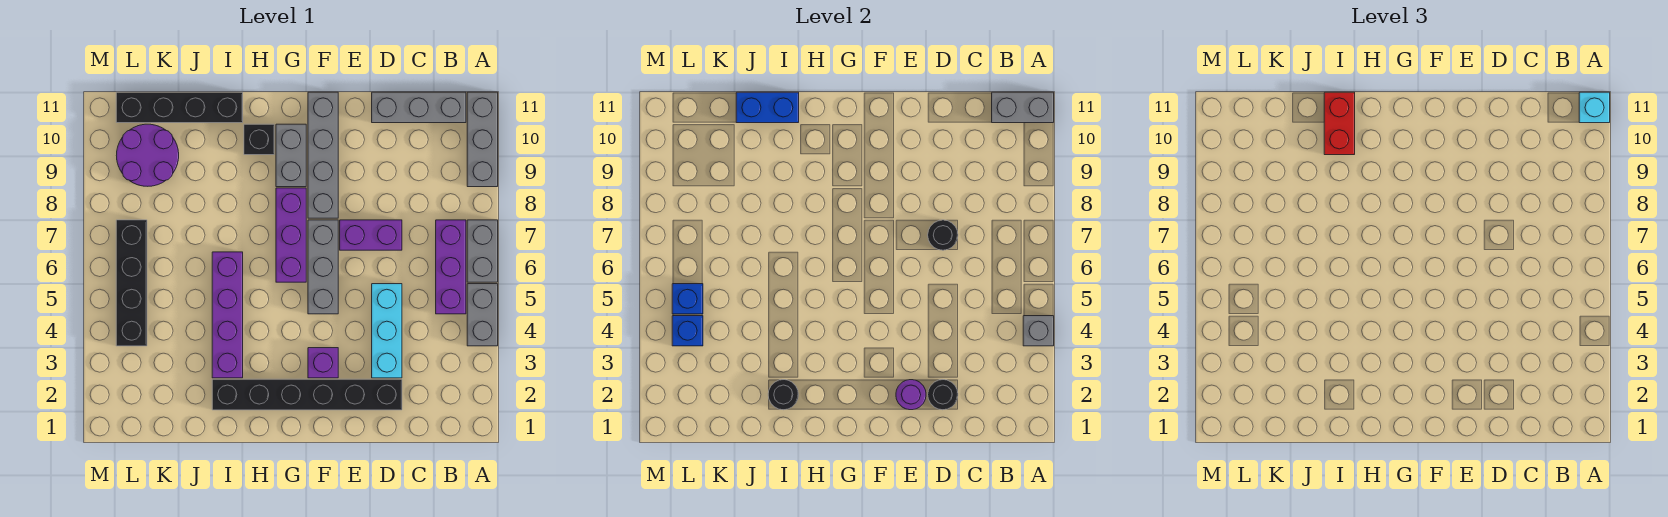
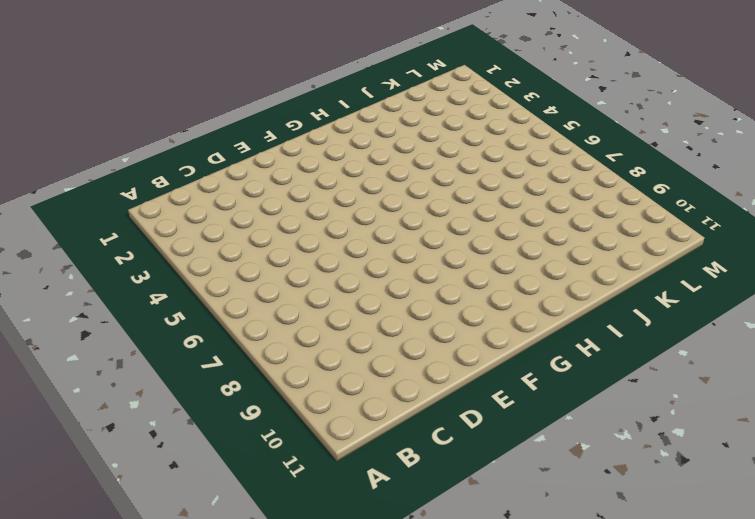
none -> grey brick A4:A5 level 1
none -> grey brick A6:A7 level 1
none -> grey brick A9:A11 level 1

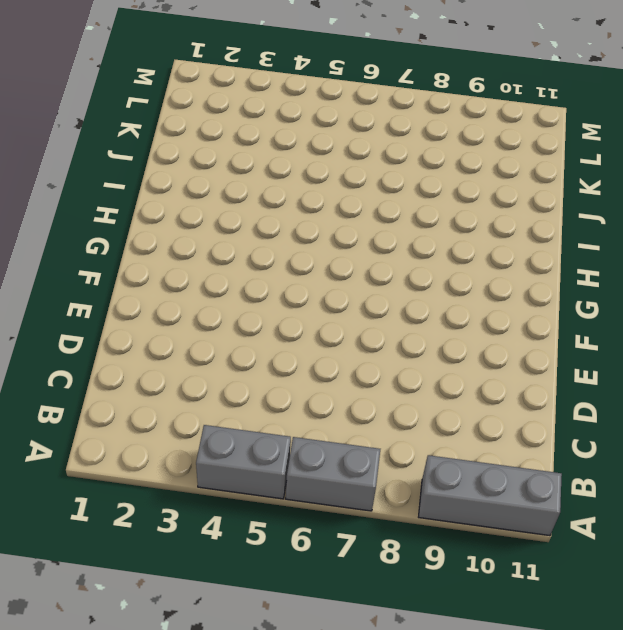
none -> purple brick B5:B7 level 1
none -> grey brick B11:D11 level 1
none -> black brick D2:I2 level 1

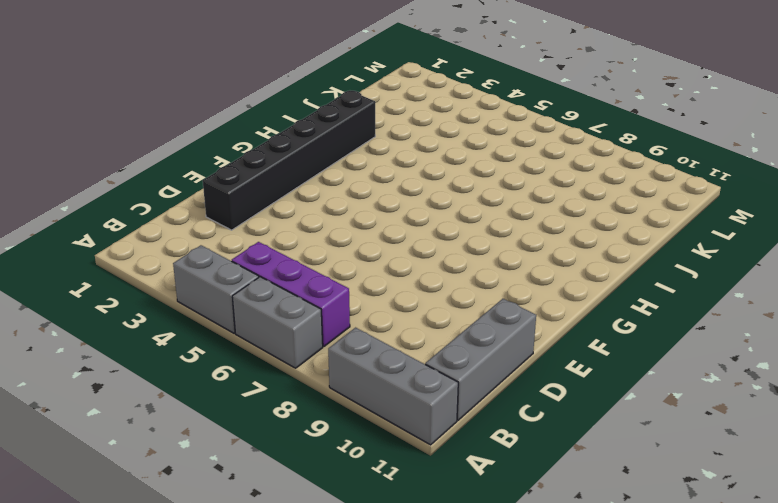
none -> cyan brick D3:D5 level 1
none -> purple brick D7:E7 level 1
none -> purple brick F3 level 1

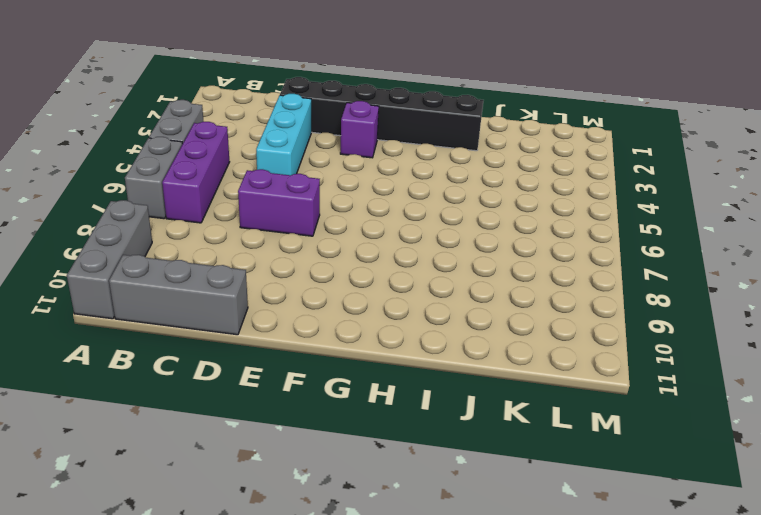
none -> grey brick F5:F7 level 1
none -> grey brick F8:F11 level 1
none -> purple brick G6:G8 level 1

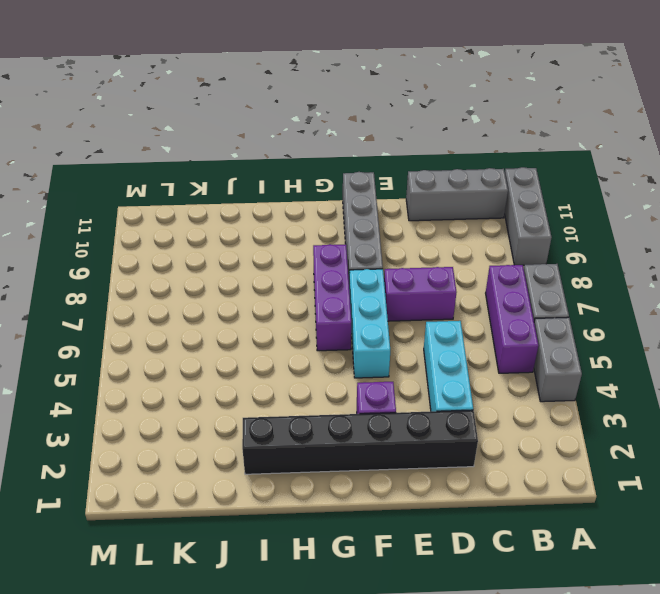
cyan brick F5:F7 level 1 -> grey brick F5:F7 level 1
none -> grey brick G9:G10 level 1
none -> black brick H10 level 1
none -> purple brick I3:I6 level 1

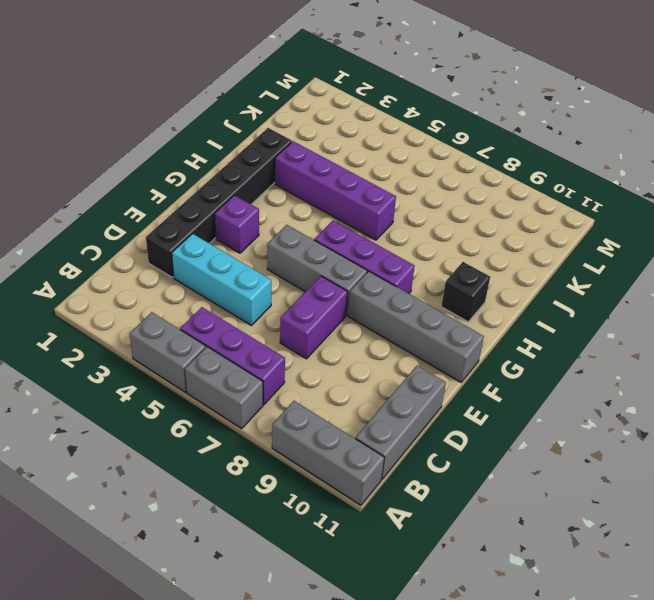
none -> grey brick G9:G10 level 1
none -> black brick I11:L11 level 1
none -> purple round brick K9:L10 level 1

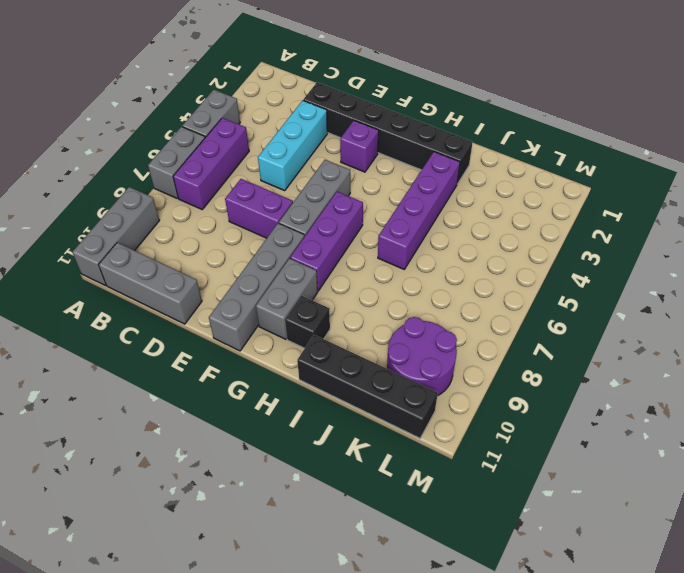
none -> black brick L4:L7 level 1
none -> grey brick A4 level 2
none -> grey brick A11:B11 level 2

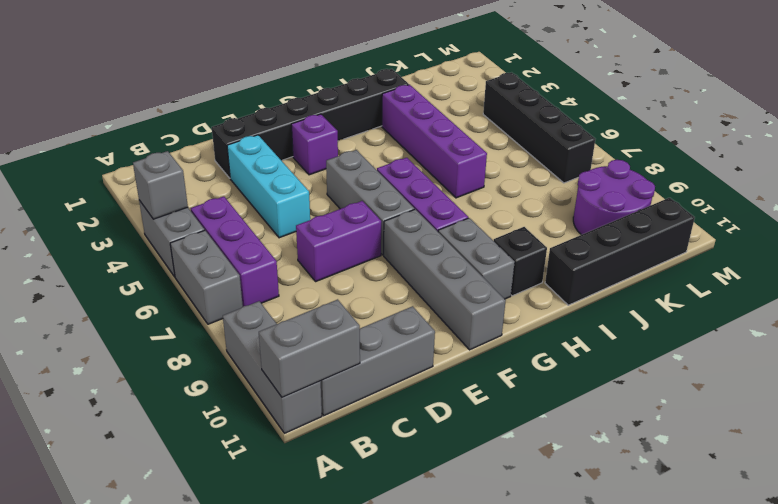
none -> black round brick D2 level 2
none -> black round brick D7 level 2
none -> purple round brick E2 level 2

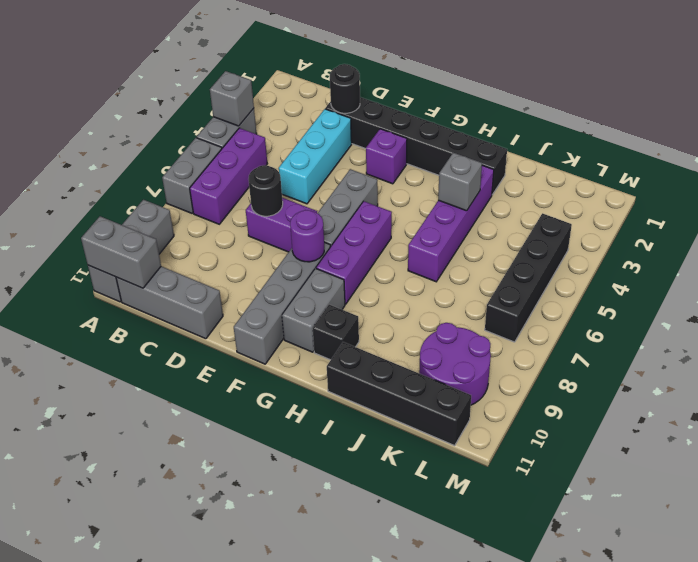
purple round brick F8 level 2 -> purple round brick E2 level 2
grey brick I4 level 2 -> none
none -> black round brick I2 level 2
none -> blue brick I11:J11 level 2
none -> blue brick L4 level 2

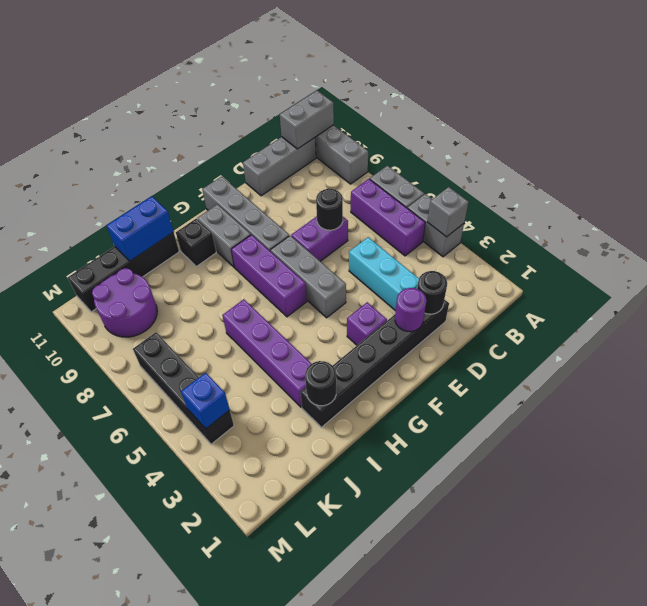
none -> blue brick L5 level 2
none -> cyan brick A11 level 3
none -> red brick I10:I11 level 3

